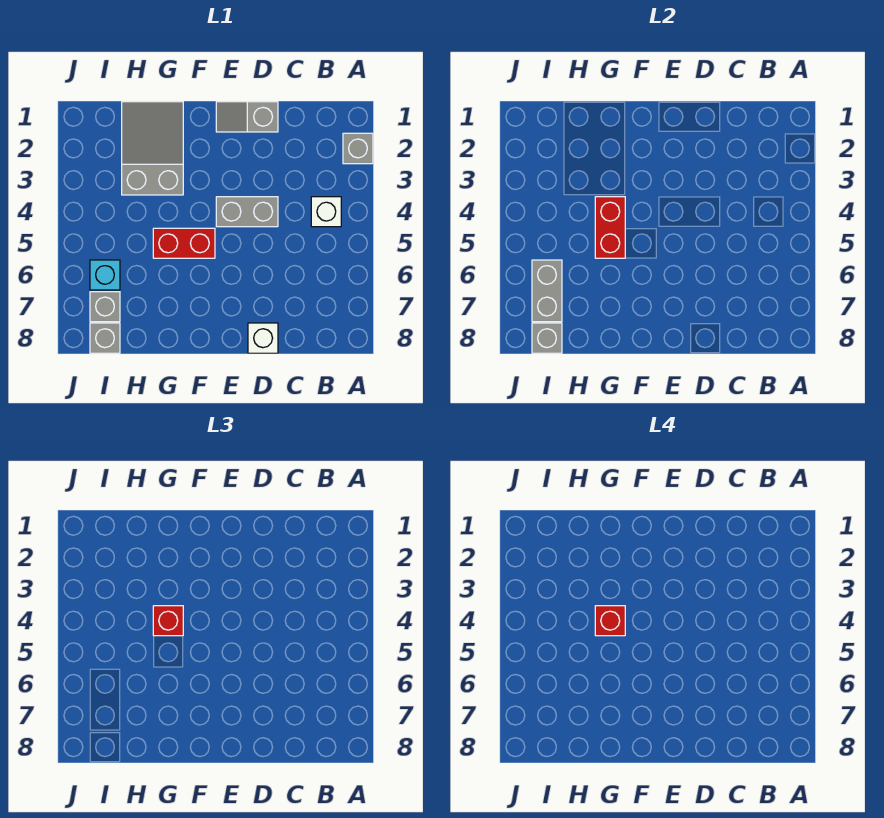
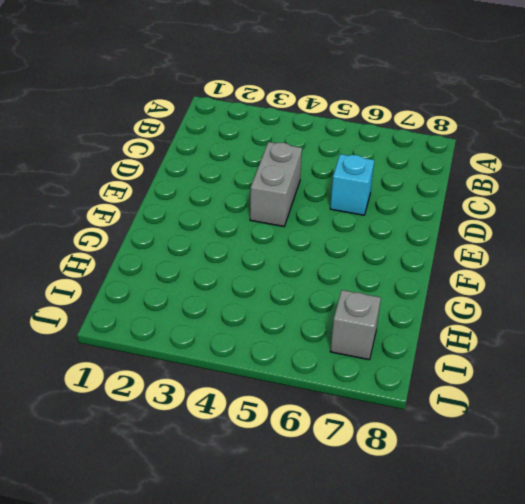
cyan brick D6 level 1 -> cyan brick I6 level 1
none -> grey brick A2 level 1
none -> white brick B4 level 1
none -> grey slope D1:E1 level 1 top D

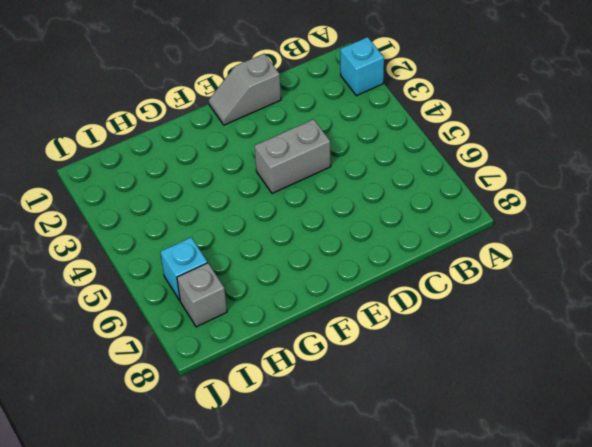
cyan brick A2 level 1 -> grey brick A2 level 1
none -> white brick B4 level 1
none -> white brick D8 level 1
none -> red brick F5:G5 level 1

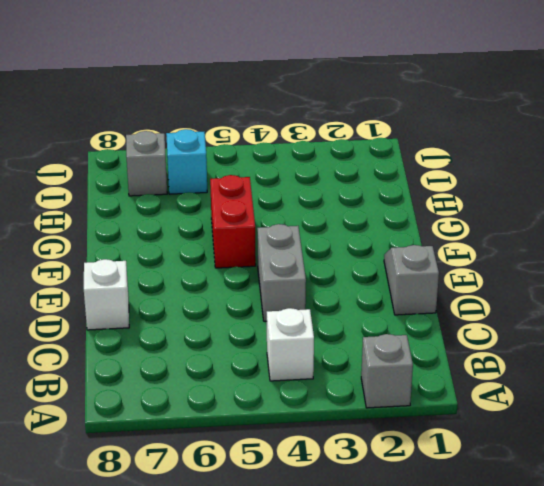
none -> grey slope G1:H3 level 1 top 3
none -> grey brick I8 level 1
none -> red brick G4:G5 level 2

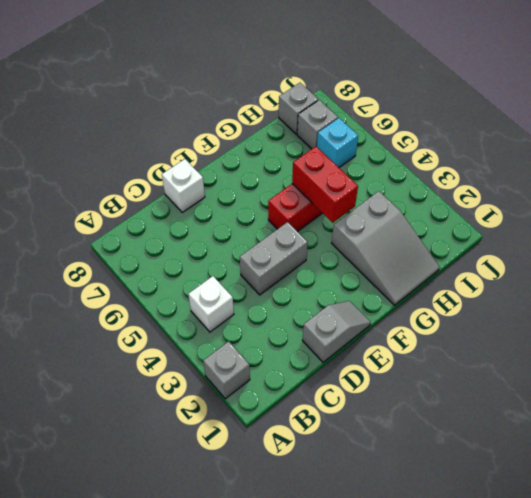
none -> grey brick I6:I7 level 2
none -> grey brick I8 level 2
none -> red brick G4 level 3

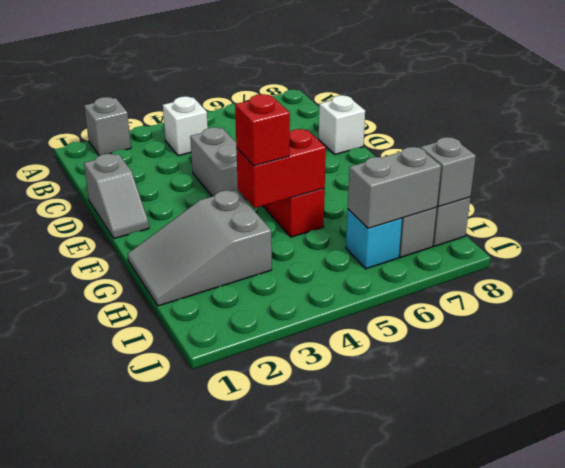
none -> red brick G4 level 4

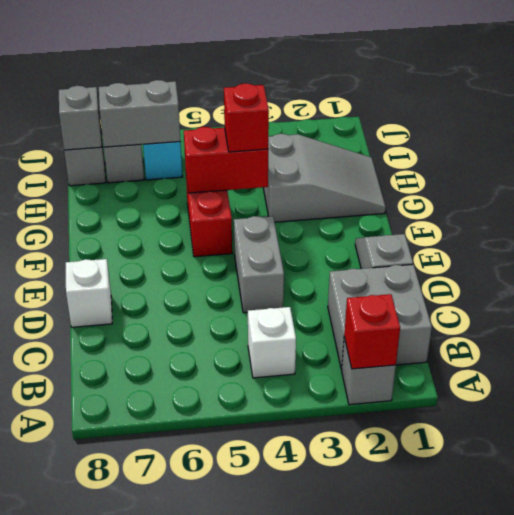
red brick A2 level 2 -> red brick G4 level 4
grey brick B1:C2 level 1 -> none

